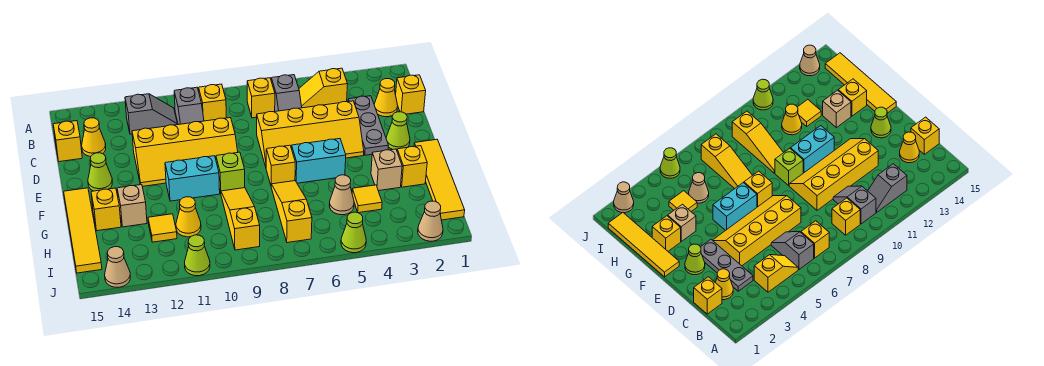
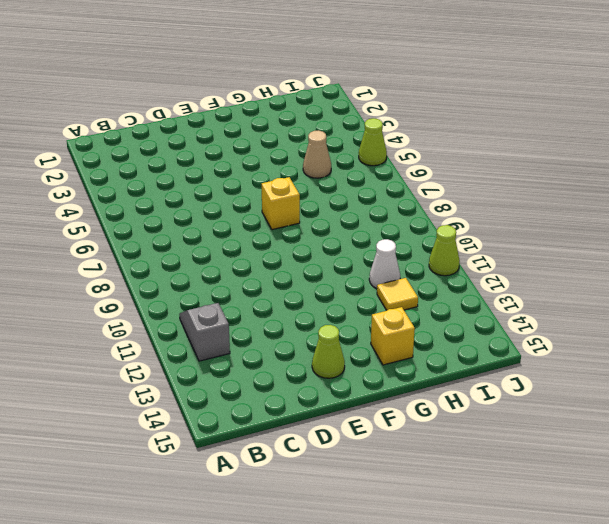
white cone H11 level 1 -> yellow cone H11 level 1
none -> yellow slope B4:B5 level 1 top 4
none -> grey slope B6:C6 level 1 top B
none -> yellow brick B7 level 1
none -> yellow brick B9 level 1

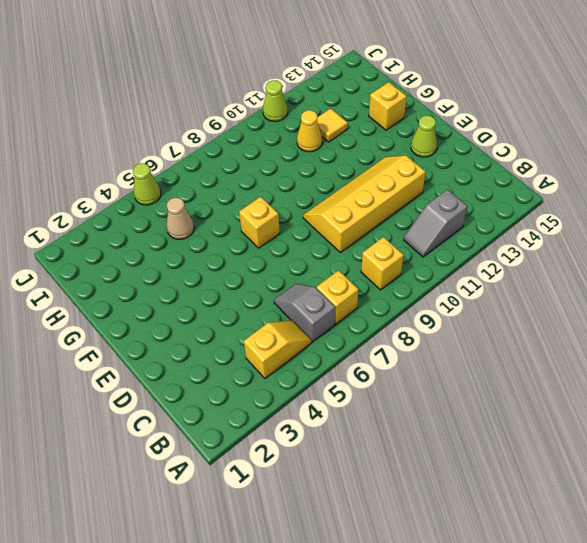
none -> grey slope B10:C10 level 1 top B
none -> yellow brick C1 level 1
none -> yellow cone C2 level 1
none -> grey plate C3:E3 level 1

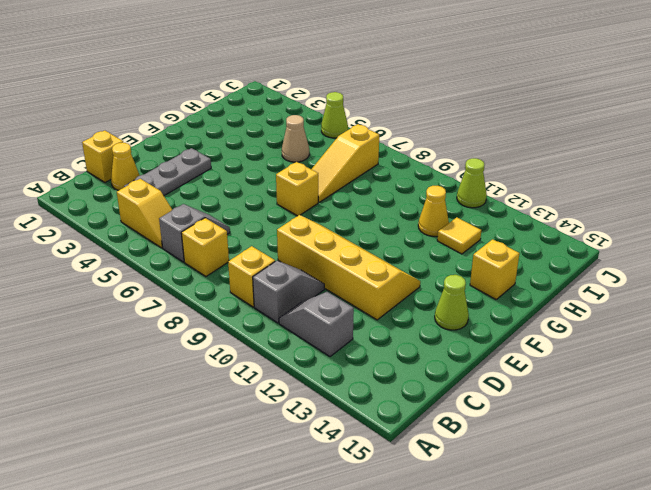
none -> yellow cone C14 level 1
none -> yellow brick C15 level 1
none -> yellow slope D4:E7 level 1 top D
none -> lime cone E2 level 1

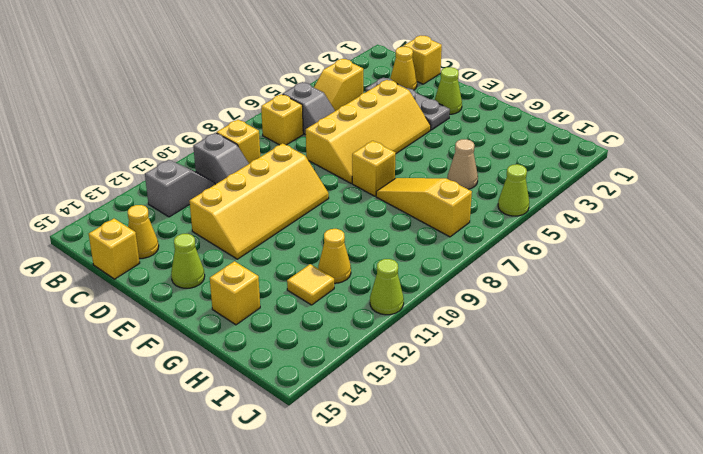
none -> yellow tile F1:I1 level 1
none -> cyan brick F5:F6 level 1
none -> lime brick F9 level 1
none -> cyan brick F10:F11 level 1

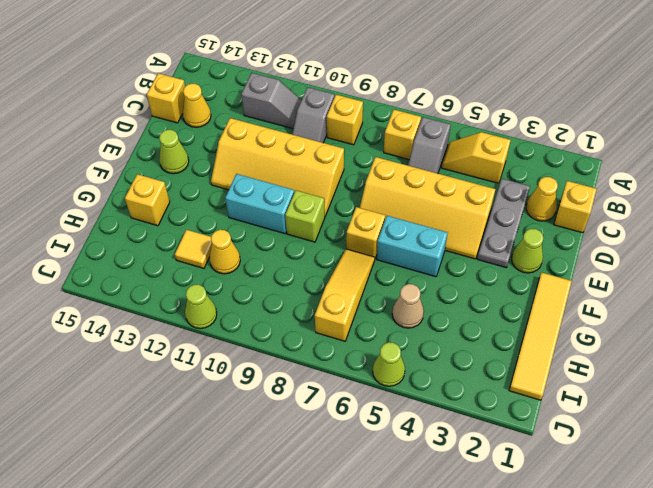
none -> yellow tile F15:I15 level 1
none -> yellow brick G2 level 1
none -> tan brick G3 level 1
none -> yellow slope G9:I9 level 1 top I

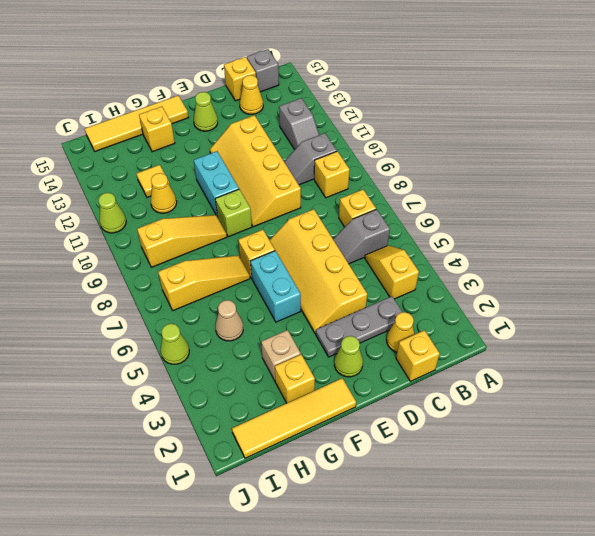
grey brick B15 level 1 -> none
none -> tan brick G13 level 1
none -> yellow tile H4 level 1
none -> tan cone J2 level 1
none -> tan cone J14 level 1

